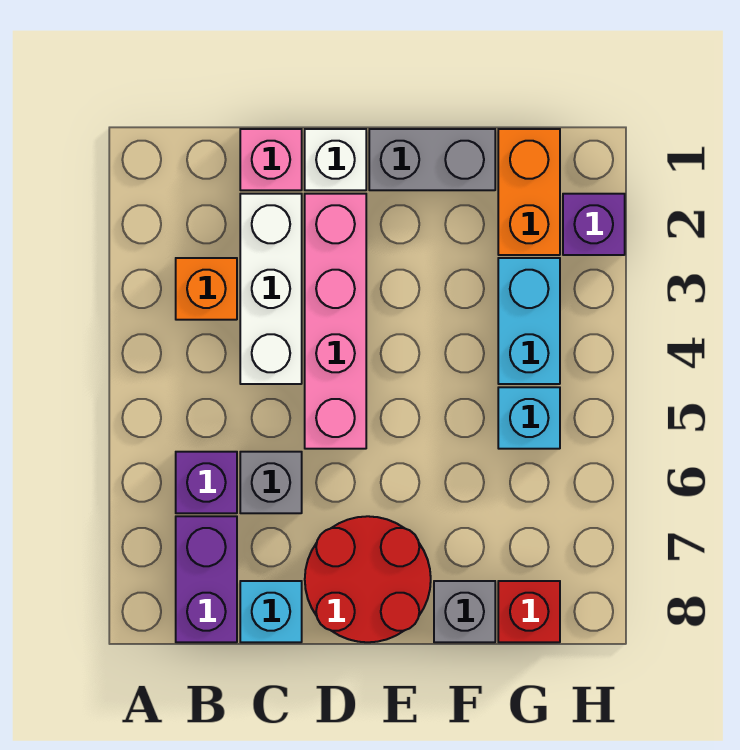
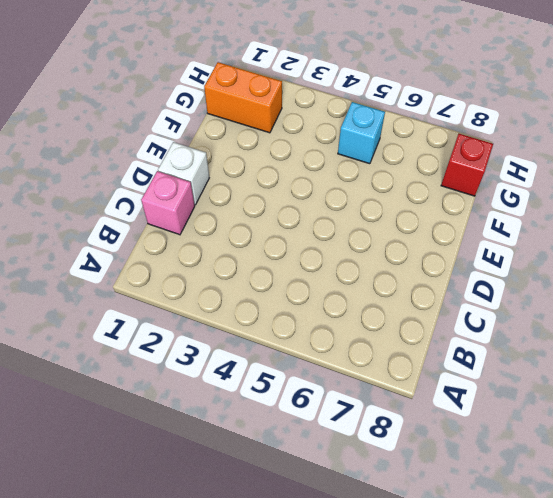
none -> orange brick B3 level 1
none -> purple brick B6 level 1
none -> purple brick B7:B8 level 1

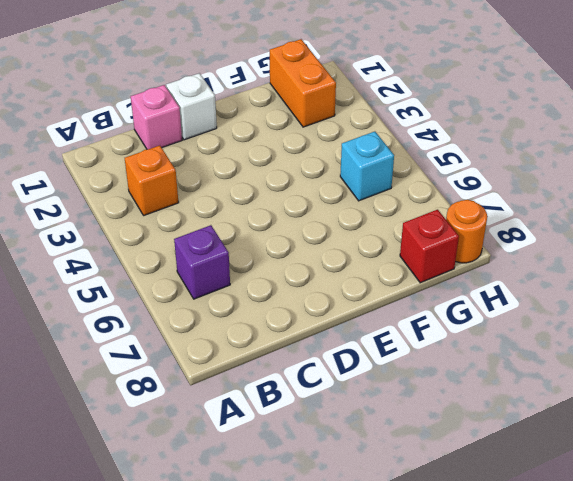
orange round brick H8 level 1 -> none
none -> purple brick B7:B8 level 1
none -> white brick C2:C4 level 1
none -> grey brick C6 level 1

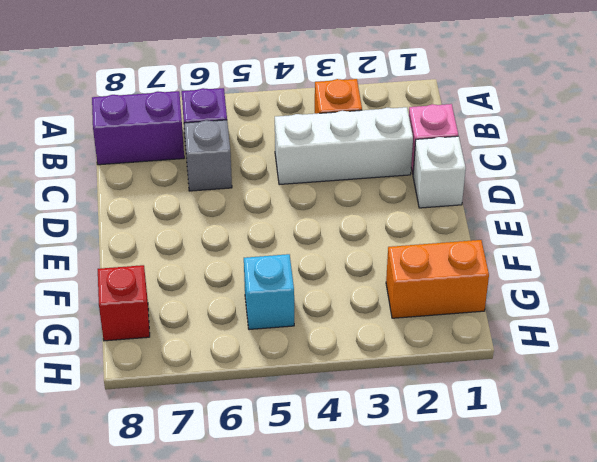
none -> cyan brick C8 level 1
none -> pink brick D2:D5 level 1
none -> red round brick D7:E8 level 1

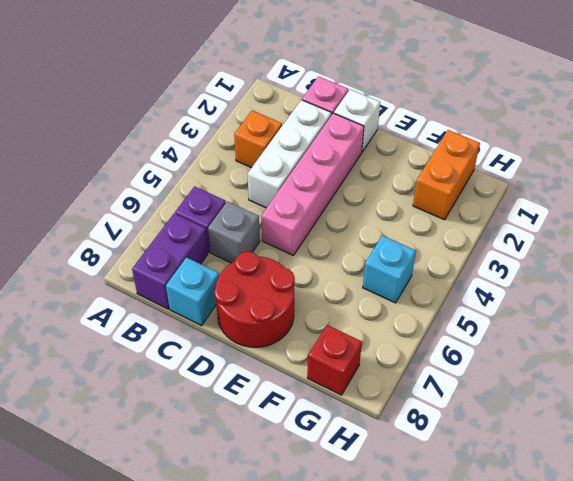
none -> grey brick E1:F1 level 1
none -> grey brick F8 level 1
none -> cyan brick G3:G4 level 1

